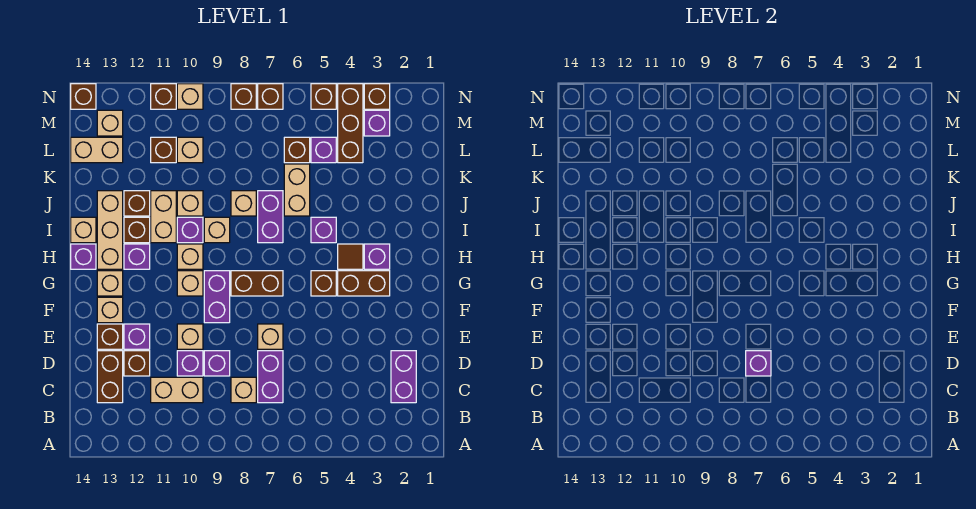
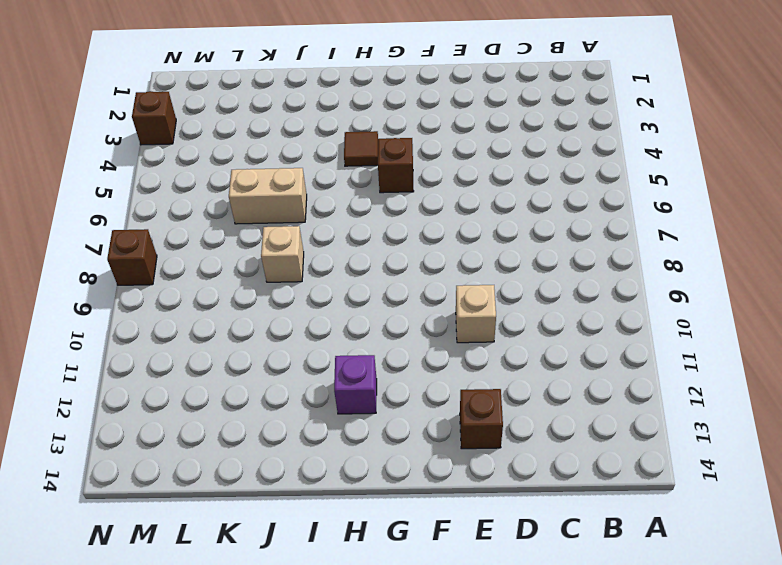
none -> purple brick C2:D2 level 1
none -> purple brick C7:D7 level 1
none -> tan brick C8 level 1
none -> tan brick C10:C11 level 1

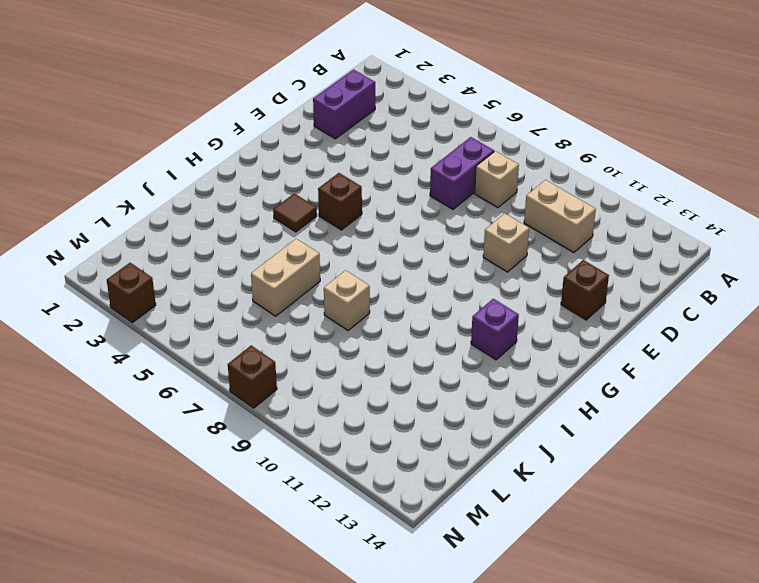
none -> brown brick C13:D13 level 1
none -> purple brick D9 level 1
none -> purple brick D10 level 1
none -> brown brick D12 level 1

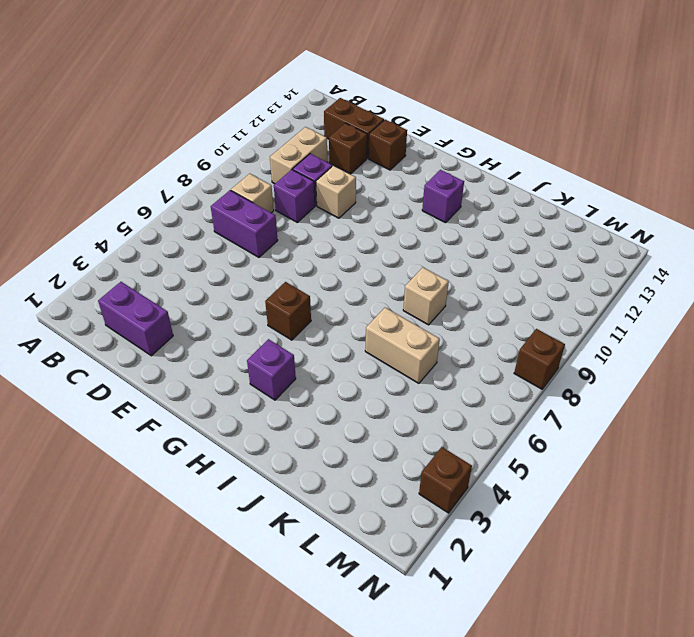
none -> tan brick E7 level 1
none -> purple brick E12 level 1
none -> purple brick F9:G9 level 1
none -> tan brick F13 level 1

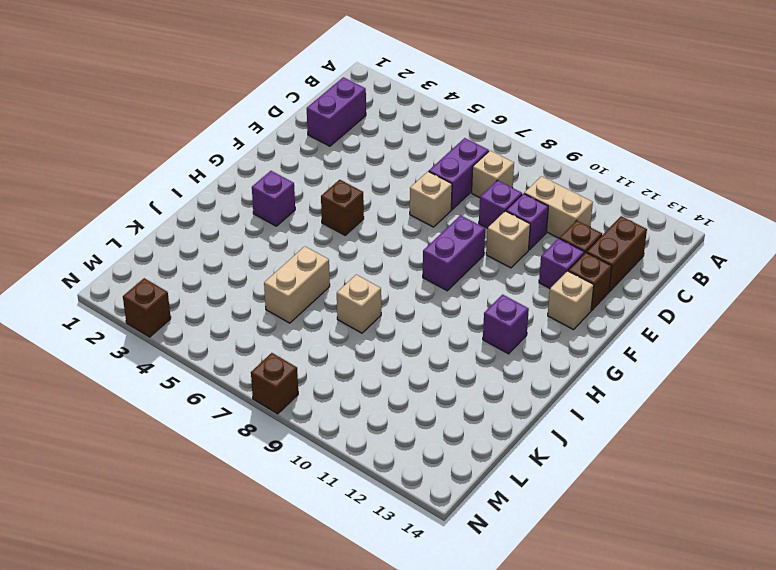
none -> brown brick G3:G4 level 1
none -> brown brick G7:G8 level 1
none -> tan brick G10 level 1
none -> tan brick G13 level 1

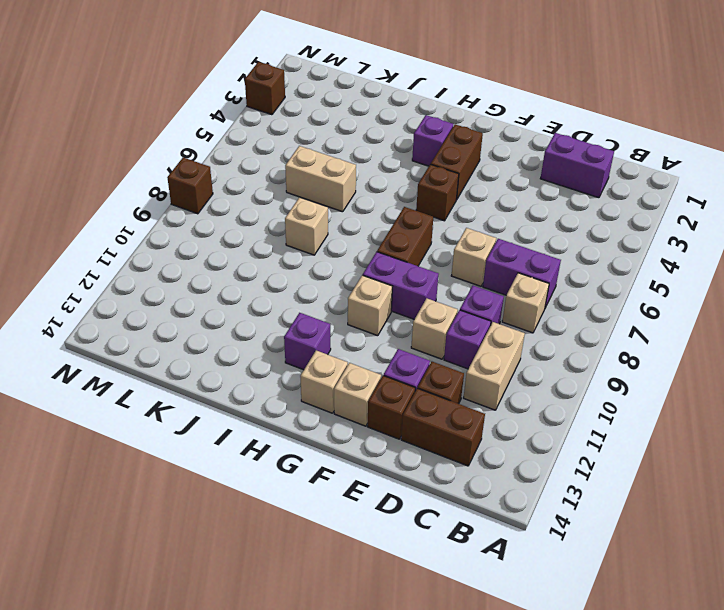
none -> brown tile H4 level 1
none -> tan brick H10 level 1
none -> tan brick H13:J13 level 1
none -> purple brick H14 level 1

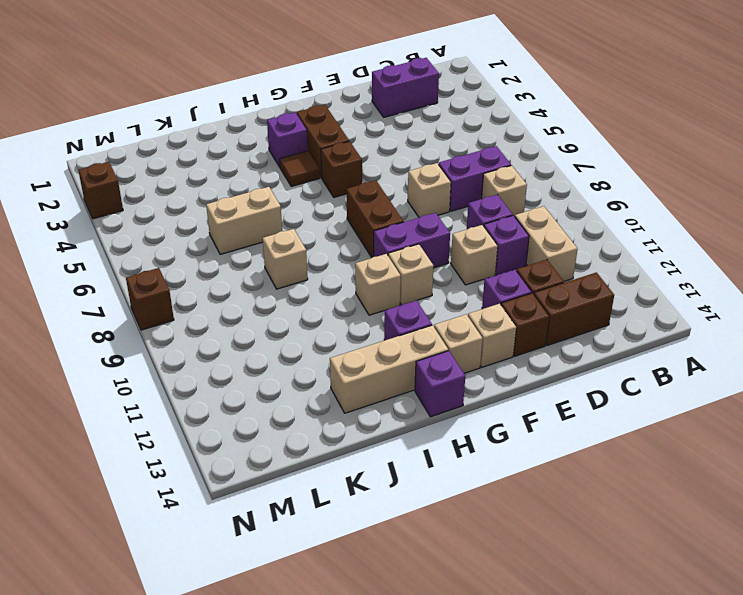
none -> purple brick I5 level 1
none -> purple brick I7:J7 level 1
none -> tan brick I9 level 1
none -> purple brick I10 level 1

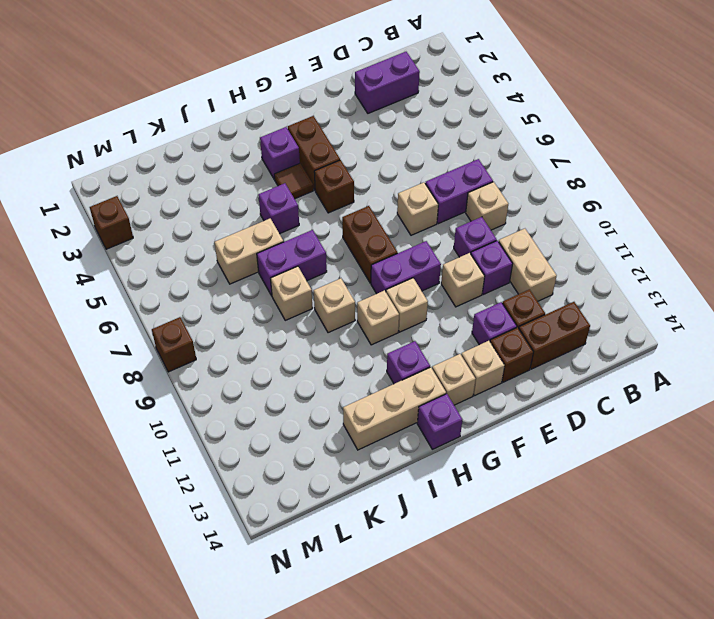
none -> purple brick I10 level 1
none -> tan brick I11:J11 level 1
none -> brown brick I12 level 1
none -> tan brick I14 level 1

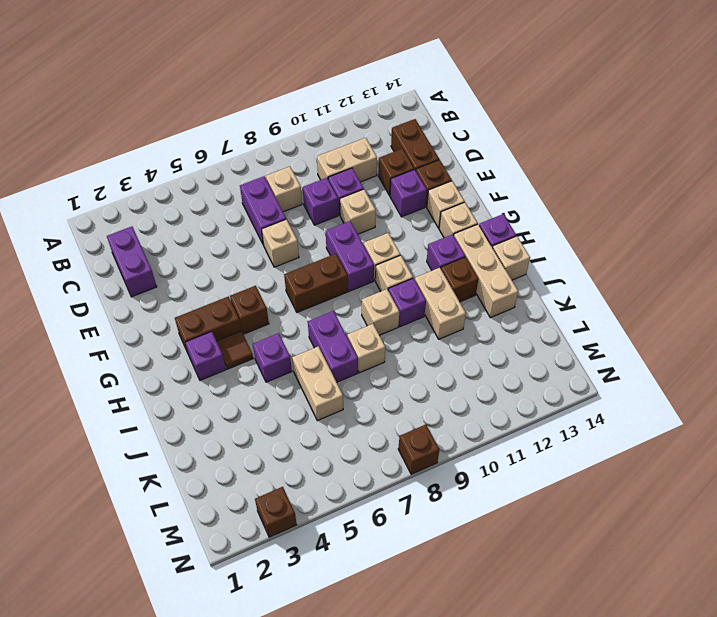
none -> tan brick J10 level 1
none -> brown brick J12 level 1
none -> brown brick L4:N4 level 1
none -> purple brick L5 level 1

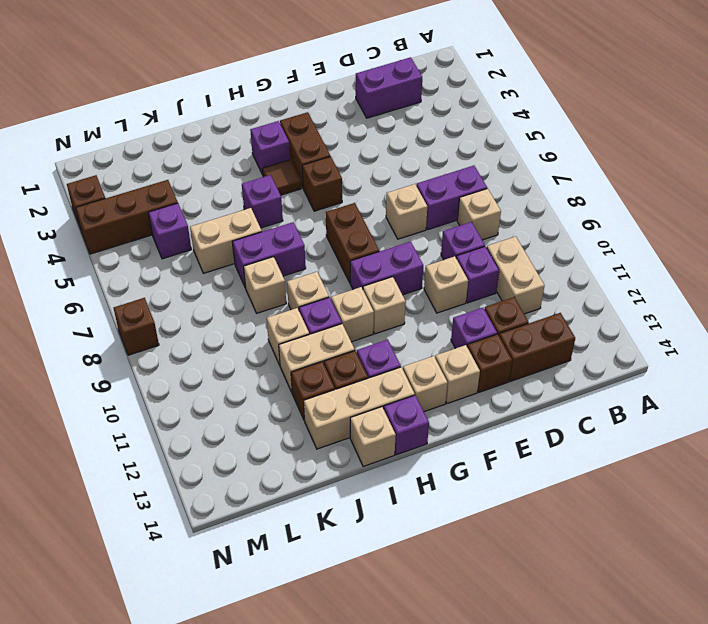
none -> brown brick L6 level 1
none -> tan brick L10 level 1
none -> brown brick L11 level 1
none -> tan brick L13:L14 level 1

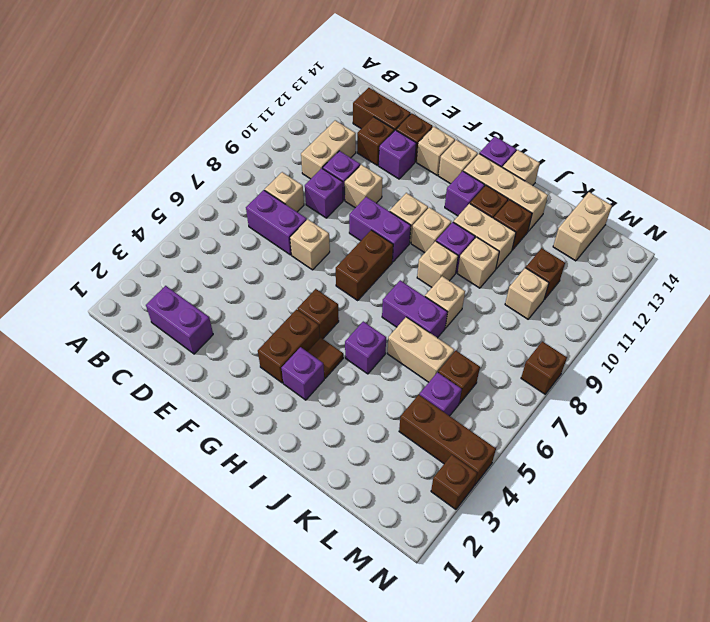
none -> purple brick M3 level 1
none -> tan brick M13 level 1
none -> brown brick N5 level 1
none -> brown brick N7 level 1

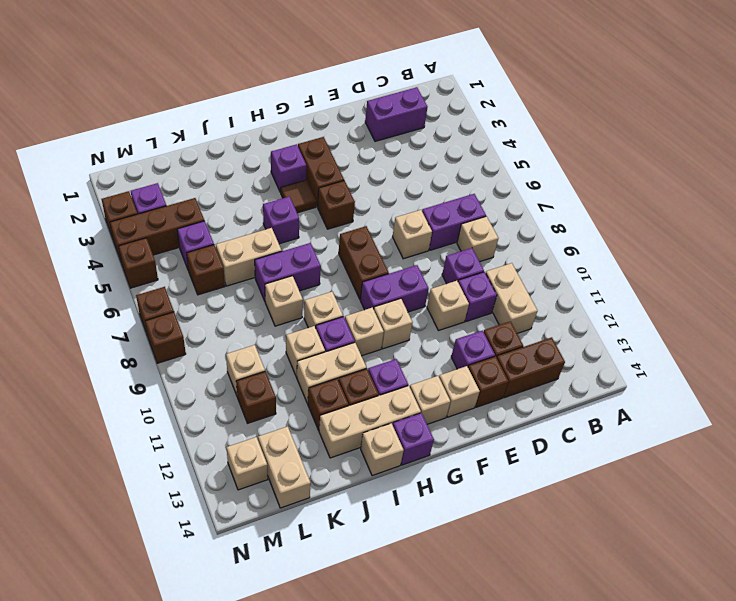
none -> tan brick N10 level 1
none -> brown brick N11 level 1
none -> brown brick N14 level 1
none -> purple brick D7 level 2

